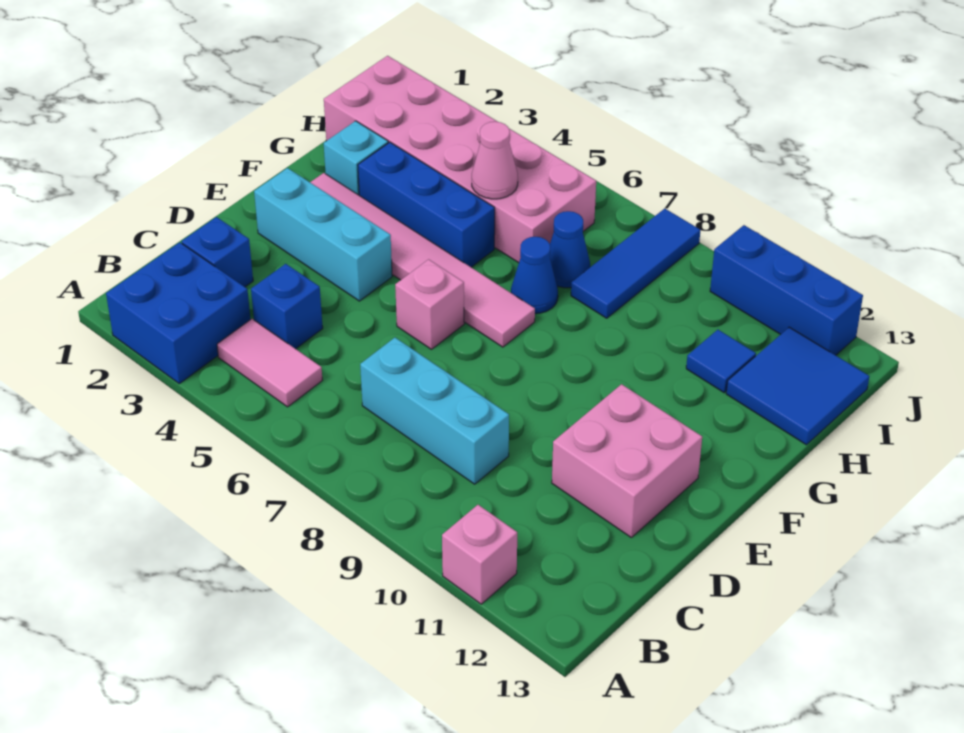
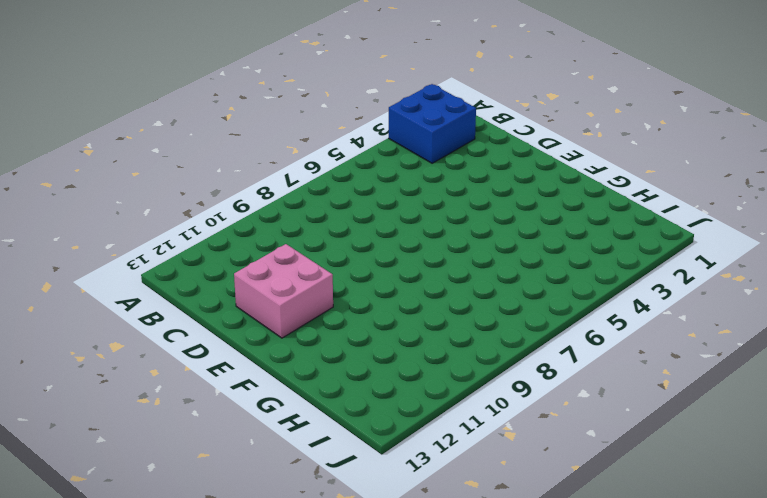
none -> pink brick A11 level 1
none -> pink tile B4:B5 level 1
none -> blue brick C2 level 1

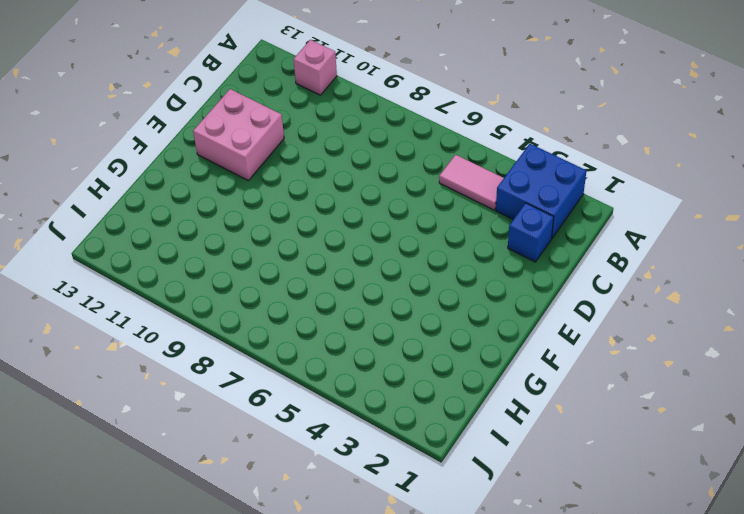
none -> blue brick C4 level 1
none -> cyan brick C7:C9 level 1
none -> cyan brick E2:E4 level 1

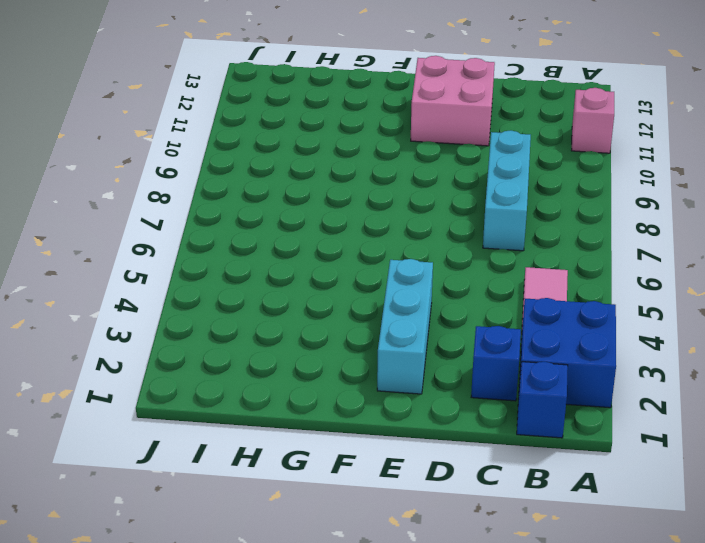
blue brick B1 level 1 -> blue brick C4 level 1
none -> pink brick E6 level 1
none -> pink tile F2:F7 level 1
none -> cyan brick G2 level 1

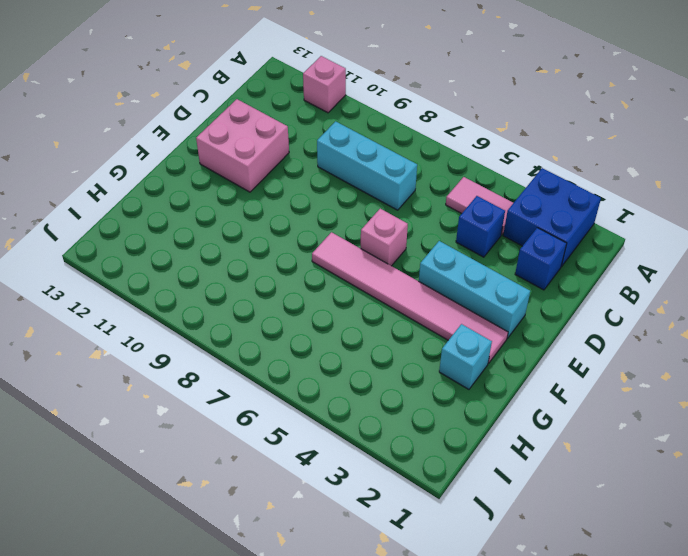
none -> blue brick G3:G5 level 1
none -> blue cone G7 level 1
none -> pink brick H1:I6 level 1

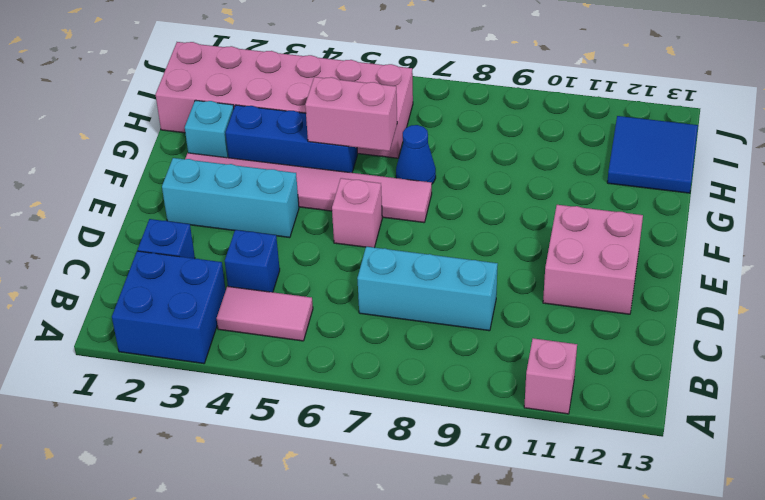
pink brick G5:G6 level 2 -> none
none -> blue cone H7 level 1
none -> blue tile H8:J8 level 1
none -> blue tile H11 level 1

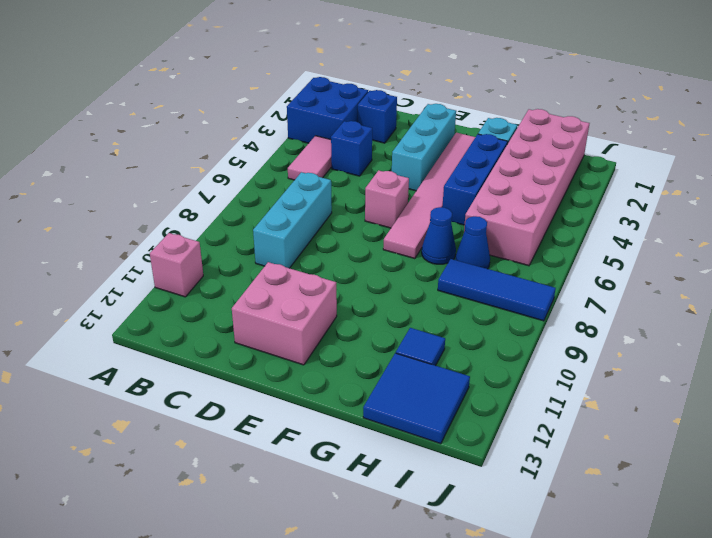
none -> blue brick J10:J12 level 1
none -> pink cone H5 level 2

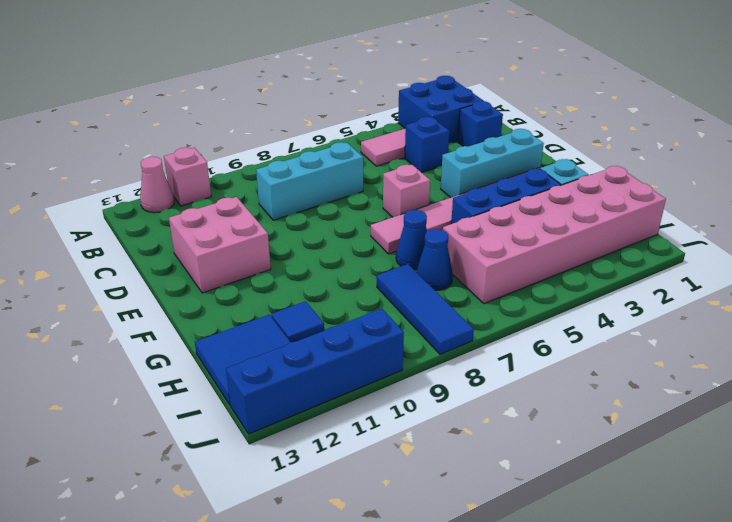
pink cone A12 level 1 -> pink cone H5 level 2
blue brick J10:J13 level 1 -> blue brick J10:J12 level 1

